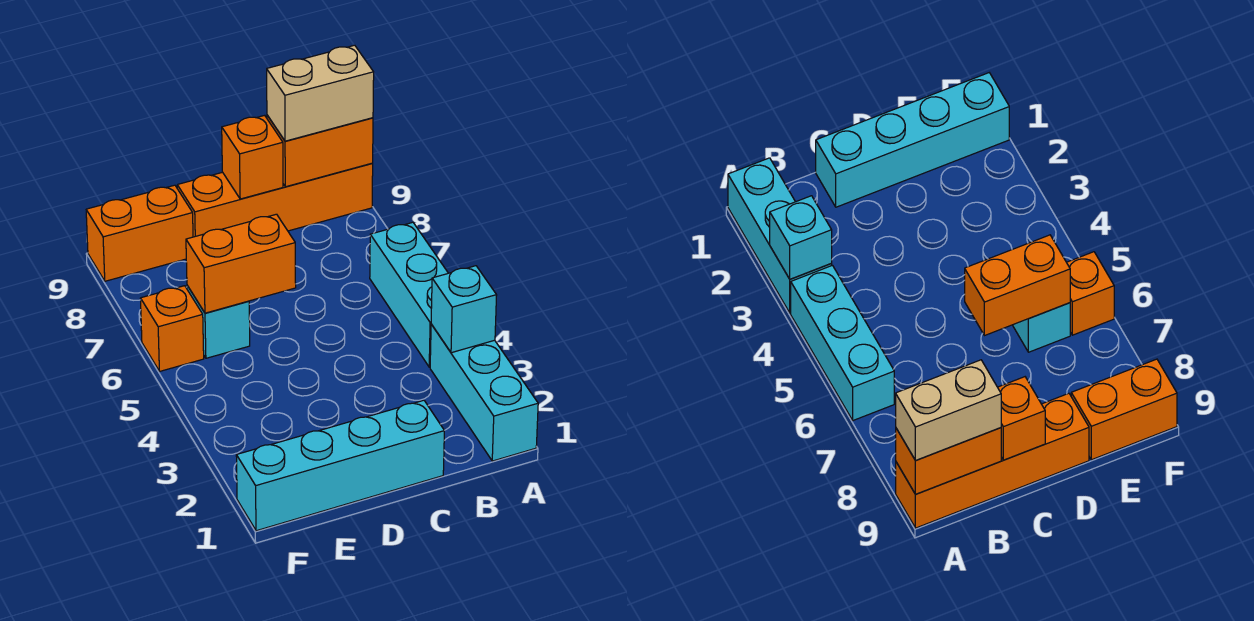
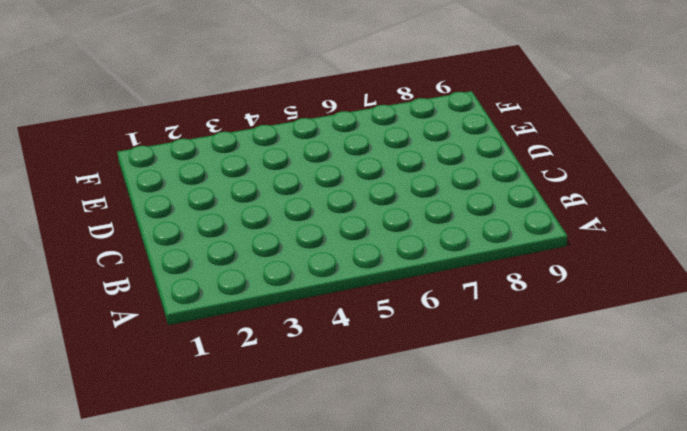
none -> cyan brick A1:A3 level 1
none -> cyan brick A4:A6 level 1
none -> orange brick A9:D9 level 1

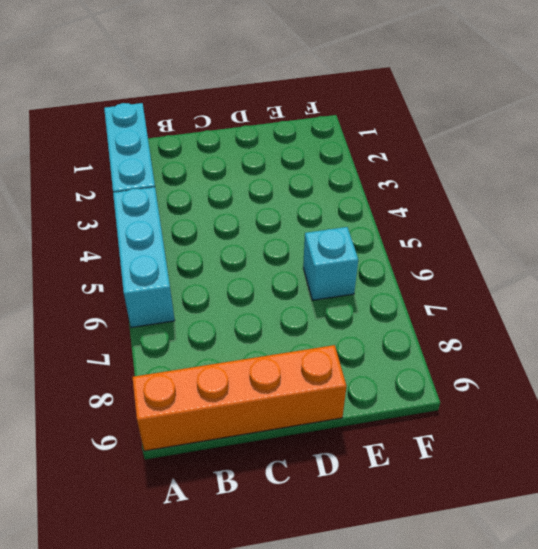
none -> cyan brick C1:F1 level 1
none -> orange brick E9:F9 level 1
none -> orange brick F6 level 1

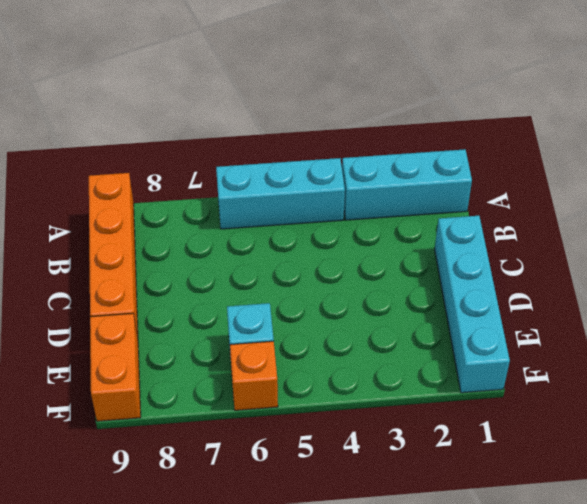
none -> cyan brick A3 level 2
none -> orange brick A9:B9 level 2
none -> orange brick C9 level 2

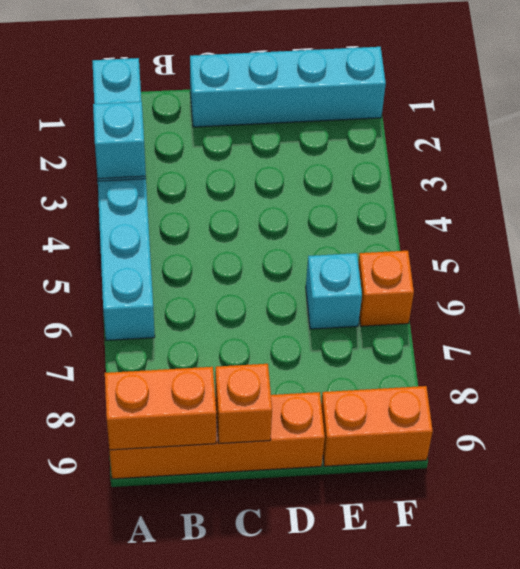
none -> orange brick D6:E6 level 2
none -> tan brick A9:B9 level 3

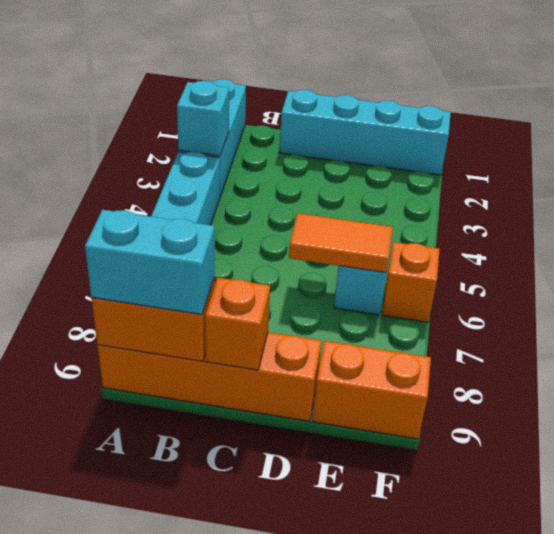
cyan brick A9:B9 level 3 -> tan brick A9:B9 level 3
orange tile D6:E6 level 2 -> orange brick D6:E6 level 2

